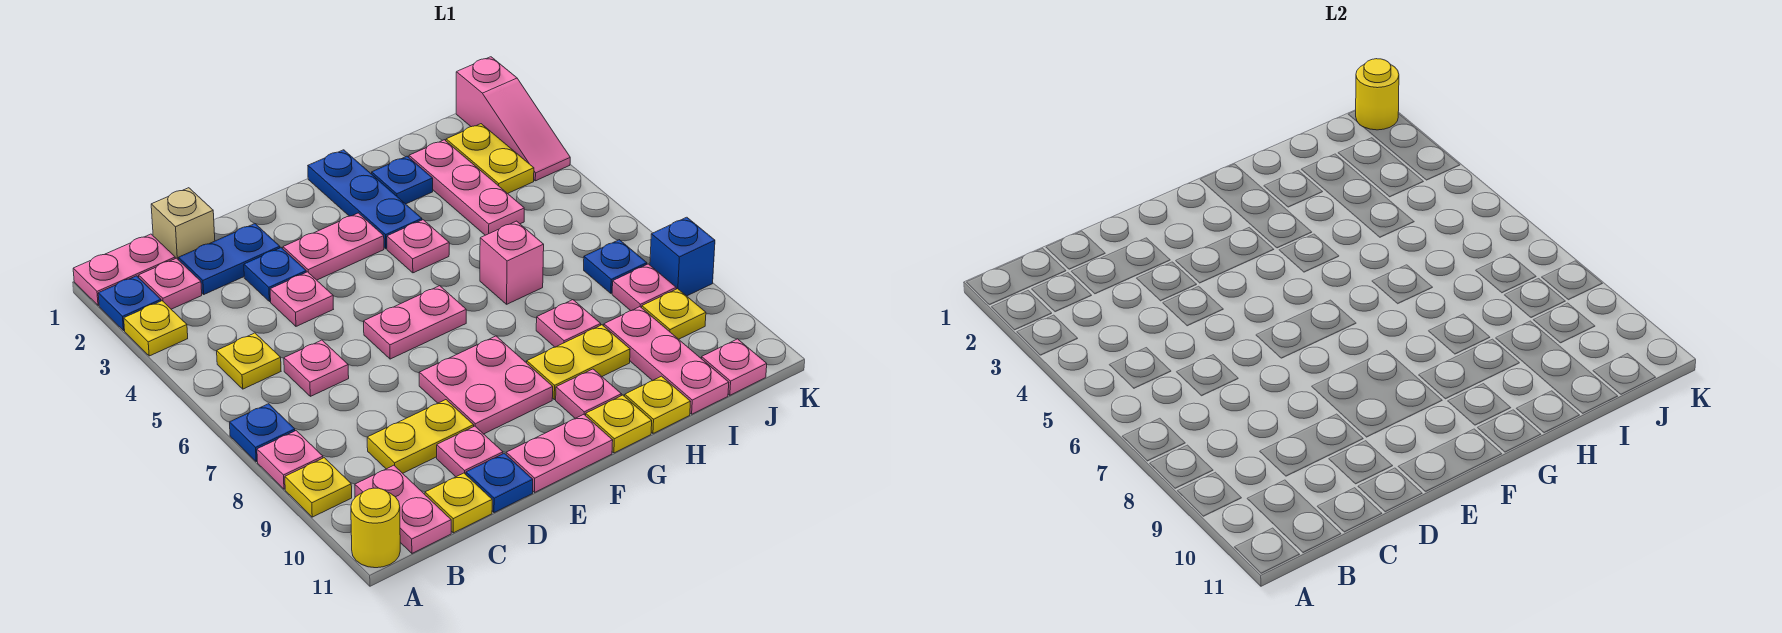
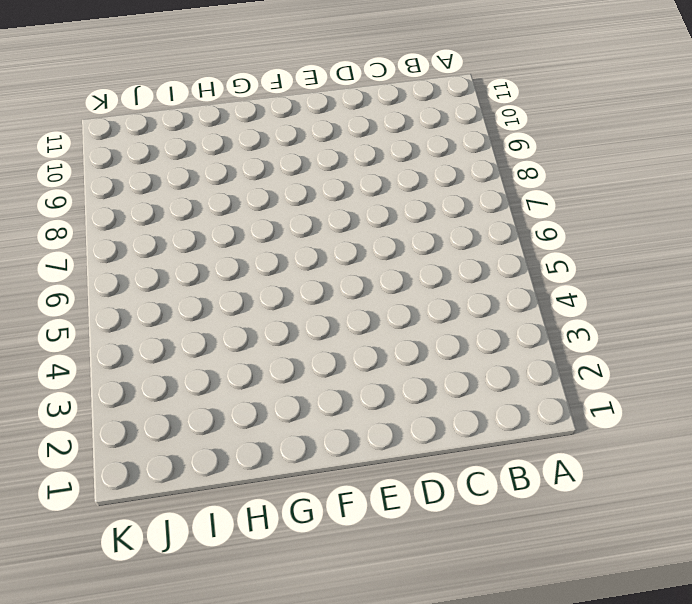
none -> pink plate A1:B1 level 1
none -> blue plate A2 level 1
none -> yellow plate A3 level 1
none -> blue plate A7 level 1

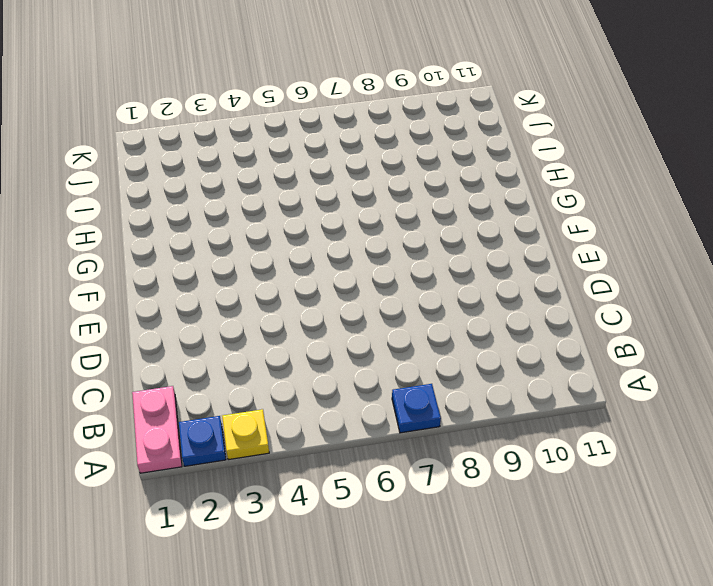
none -> pink plate A8 level 1
none -> yellow plate A9 level 1
none -> yellow round brick A11 level 1
none -> pink plate B2 level 1

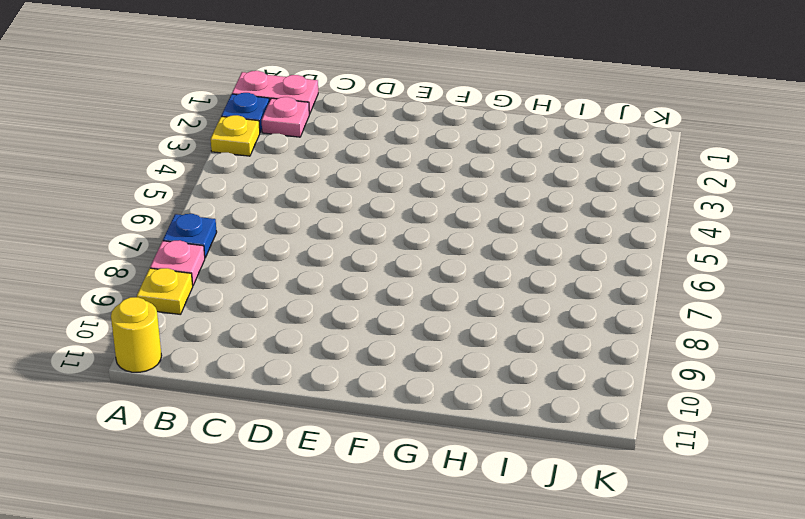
none -> yellow plate B5 level 1
none -> pink plate B10:B11 level 1
none -> tan brick C1 level 1
none -> blue plate C2:D2 level 1

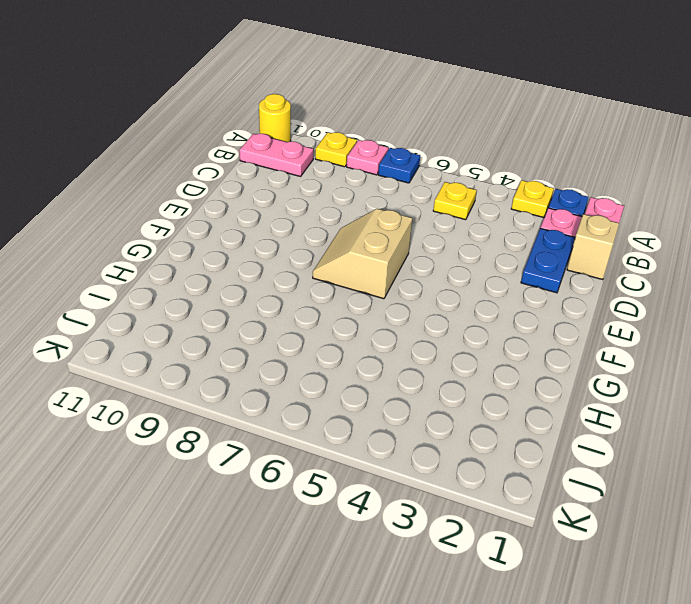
tan slope E6:F7 level 1 top 6 -> pink plate E6:F6 level 1
none -> pink plate C6 level 1
none -> yellow plate C9:D9 level 1
none -> yellow plate C11 level 1
none -> blue plate D3 level 1

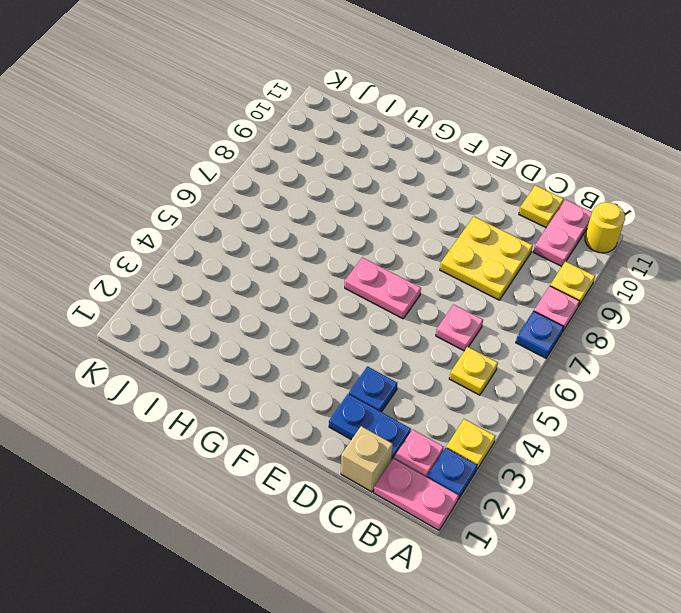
yellow plate C8:D9 level 1 -> yellow plate C9:D9 level 1
none -> pink plate D4 level 1
none -> pink plate D10 level 1
none -> blue plate D11 level 1
none -> pink plate E3:F3 level 1

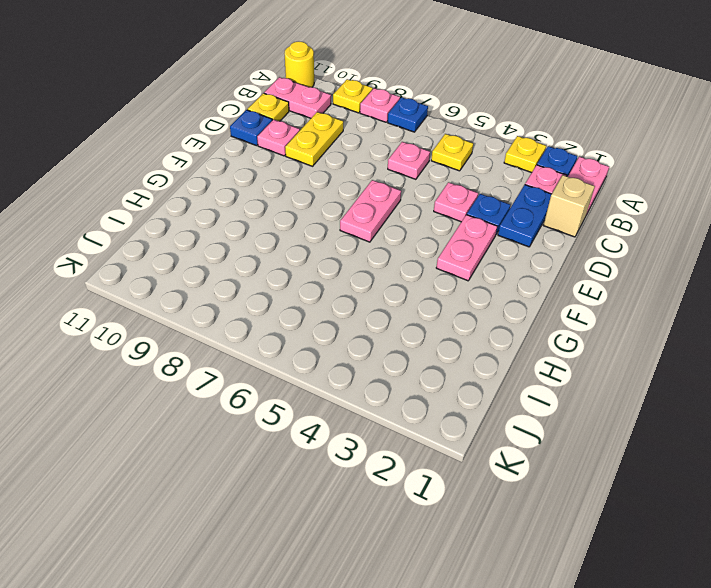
none -> pink plate E8:F9 level 1
none -> pink plate E11:F11 level 1
none -> blue plate G1:G3 level 1
none -> pink plate G4 level 1

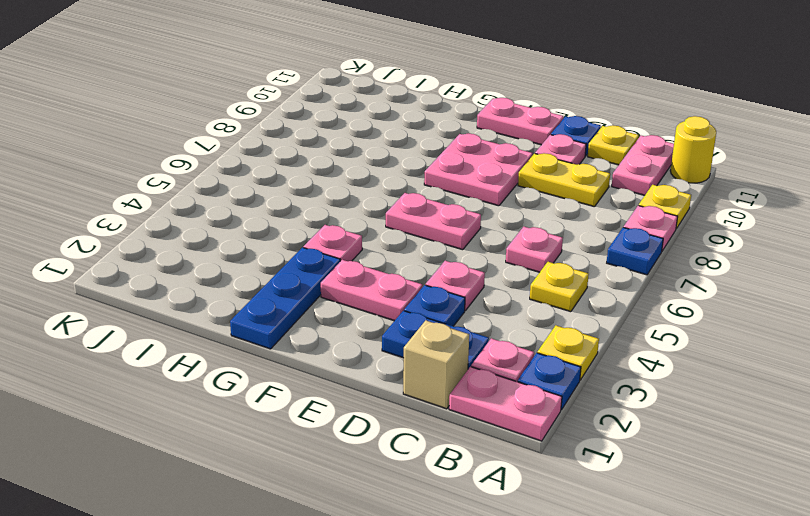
none -> yellow plate G9:H9 level 1
none -> pink plate G10 level 1
none -> yellow plate G11 level 1
none -> blue plate H2 level 1

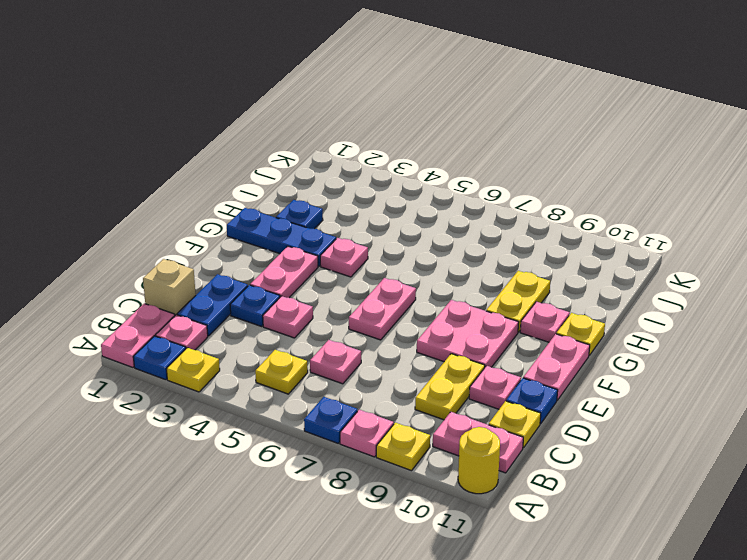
none -> pink brick H6 level 1
none -> pink plate H8 level 1
none -> yellow plate H11 level 1
none -> pink plate I2:I4 level 1

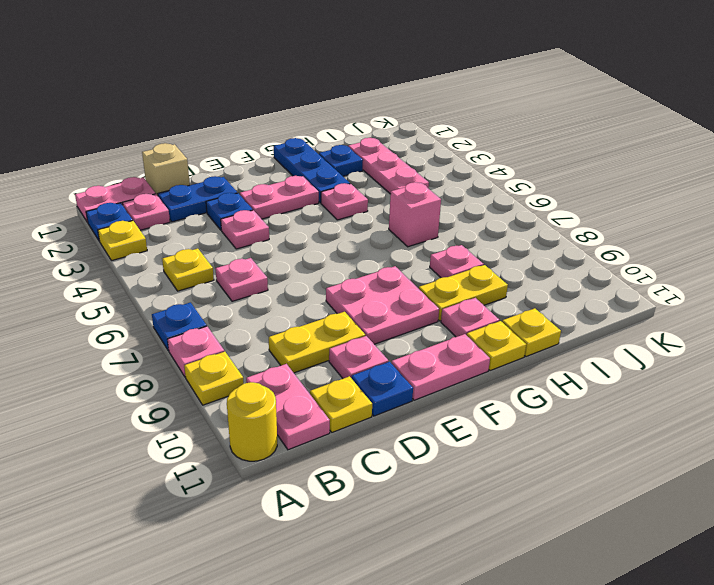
none -> pink plate E6:F6 level 1
none -> pink plate I9:I11 level 1
none -> yellow plate J2:J3 level 1
none -> blue plate J7 level 1

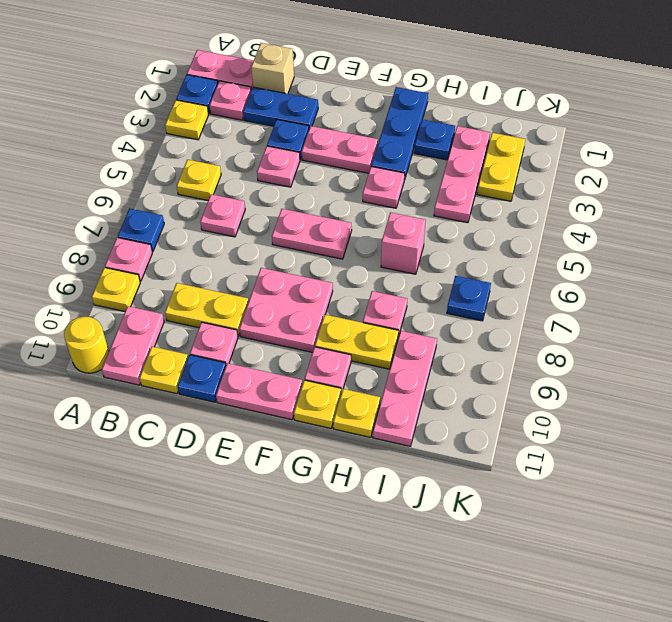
none -> pink plate J8 level 1
none -> yellow plate J9 level 1
none -> pink plate J11 level 1
none -> pink slope K1:K3 level 1 top 1

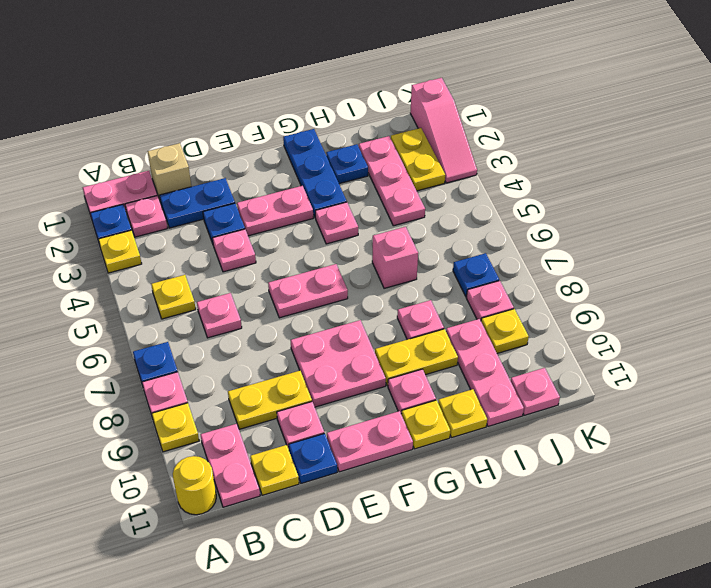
none -> blue brick K8 level 1
none -> yellow round brick K1 level 2

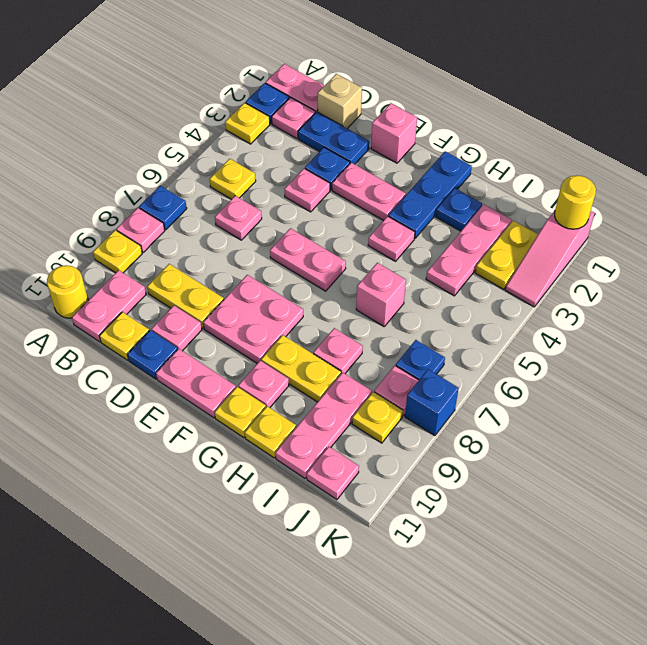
pink brick E1 level 1 -> none

